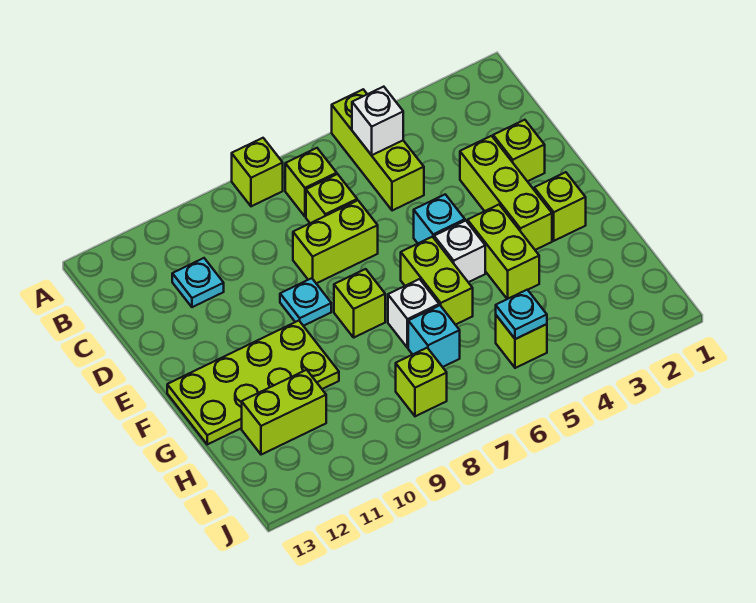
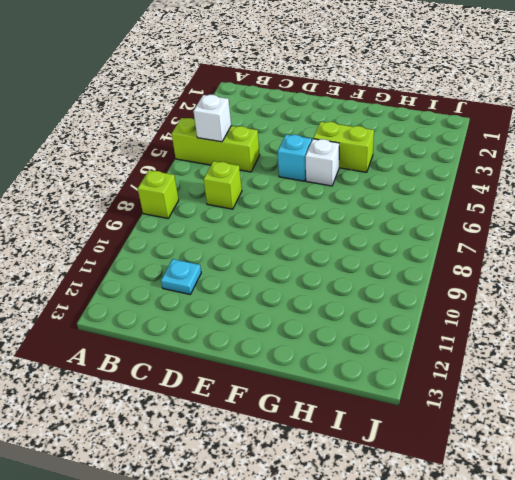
none -> lime brick B7 level 1
none -> lime brick D2 level 1
none -> lime brick D3:F3 level 1

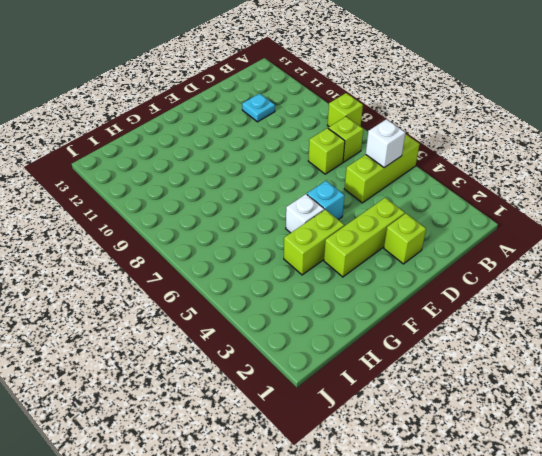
none -> lime brick D7:D8 level 1
none -> cyan plate E9 level 1
none -> lime brick F2 level 1

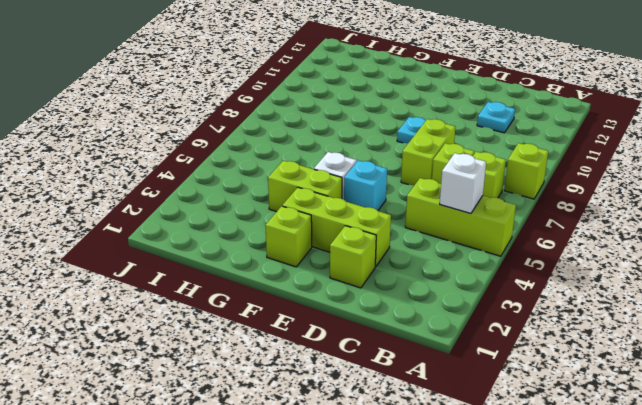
none -> lime brick F6:G6 level 1
none -> lime brick F8 level 1
none -> lime plate F10:G13 level 1

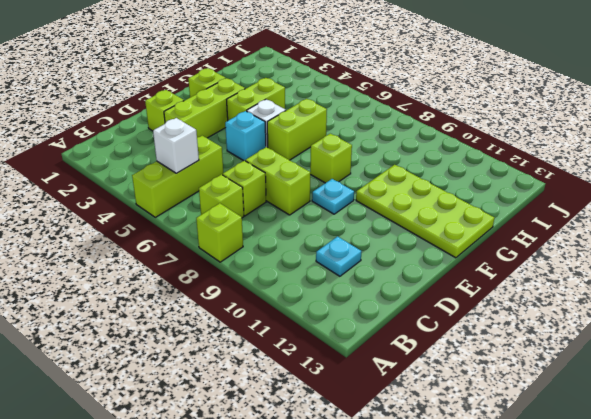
none -> white brick G7 level 1
none -> cyan brick H7 level 1
none -> lime brick H11:H12 level 1

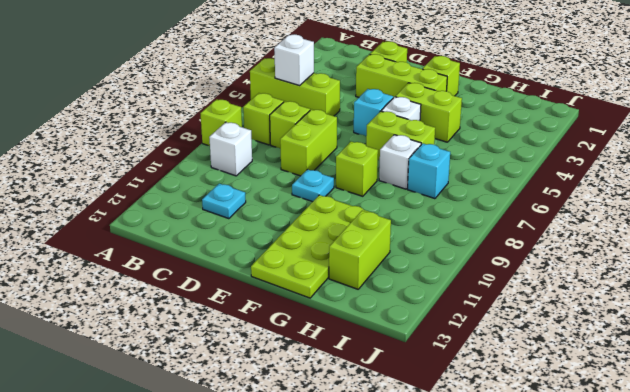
white brick B9 level 1 -> none
none -> lime brick I5 level 1
none -> lime brick I8 level 1
none -> cyan plate I5 level 2

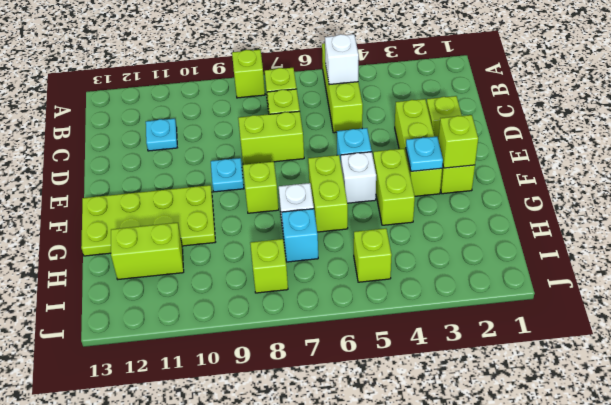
lime brick F2 level 2 -> none
cyan plate F3 level 2 -> cyan plate I5 level 2

